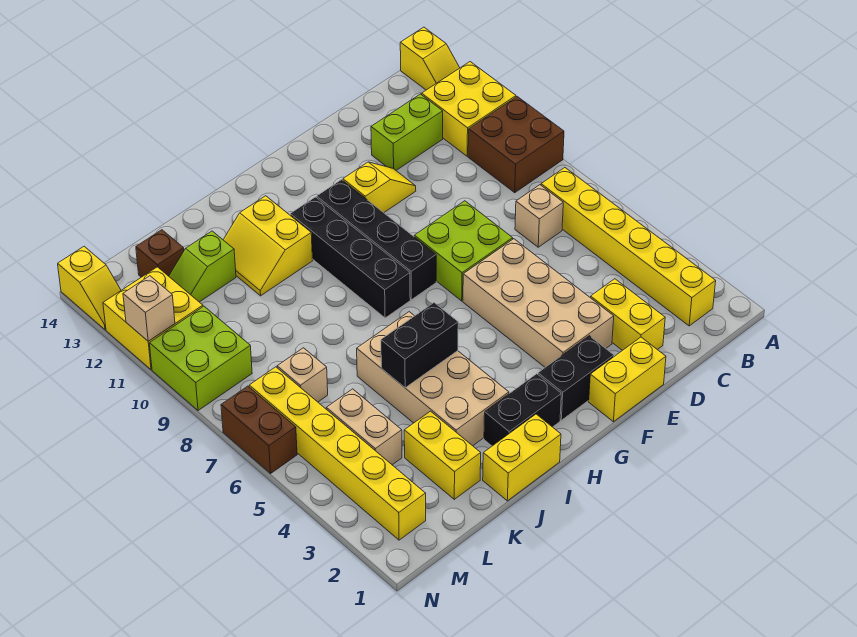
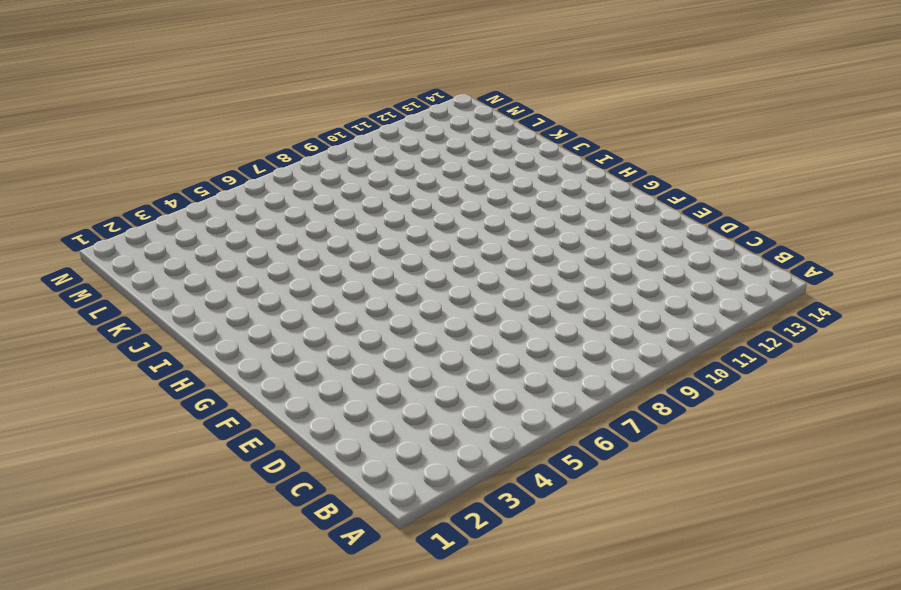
none -> brown brick A9:B10 level 1
none -> yellow brick A11:B12 level 1
none -> yellow slope A13:A14 level 1 top 14
none -> yellow brick B2:B7 level 1

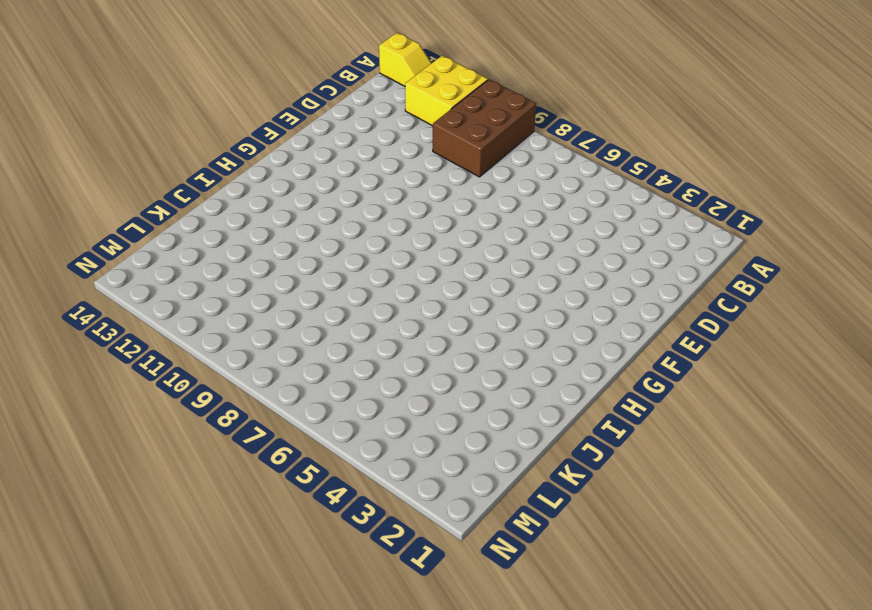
brown brick A9:C10 level 1 -> brown brick A9:B10 level 1
none -> yellow brick B2:B7 level 1
none -> tan brick C7 level 1
none -> lime brick C12:D12 level 1
none -> yellow brick D2:D3 level 1

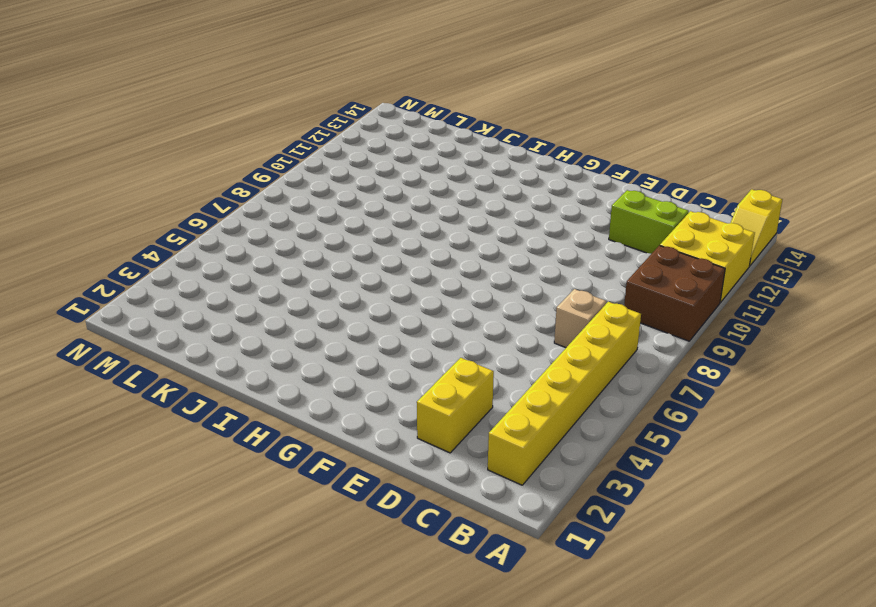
none -> yellow brick E1:F1 level 1
none -> tan brick E3:F6 level 1
none -> lime brick E7:F8 level 1
none -> yellow slope E11:F11 level 1 top F

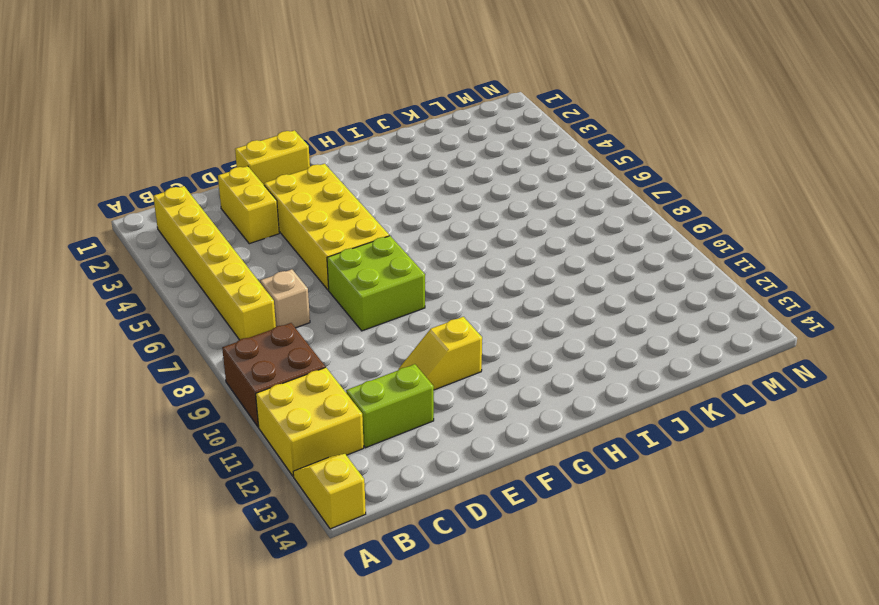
yellow brick E3:F6 level 1 -> tan brick E3:F6 level 1
none -> black brick F2:G2 level 1
none -> black brick G8:G11 level 1
none -> black brick H2:I2 level 1
none -> black brick H8:H11 level 1

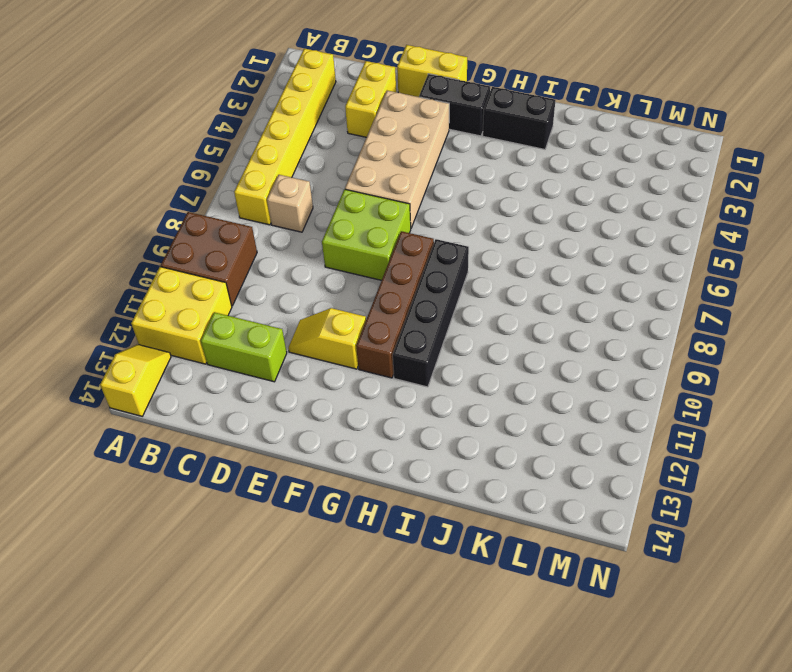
brown brick G8:G11 level 1 -> black brick G8:G11 level 1
none -> yellow brick I1:J1 level 1
none -> tan brick I3:J6 level 1
none -> yellow slope I11:J12 level 1 top I
none -> yellow brick K2:K3 level 1

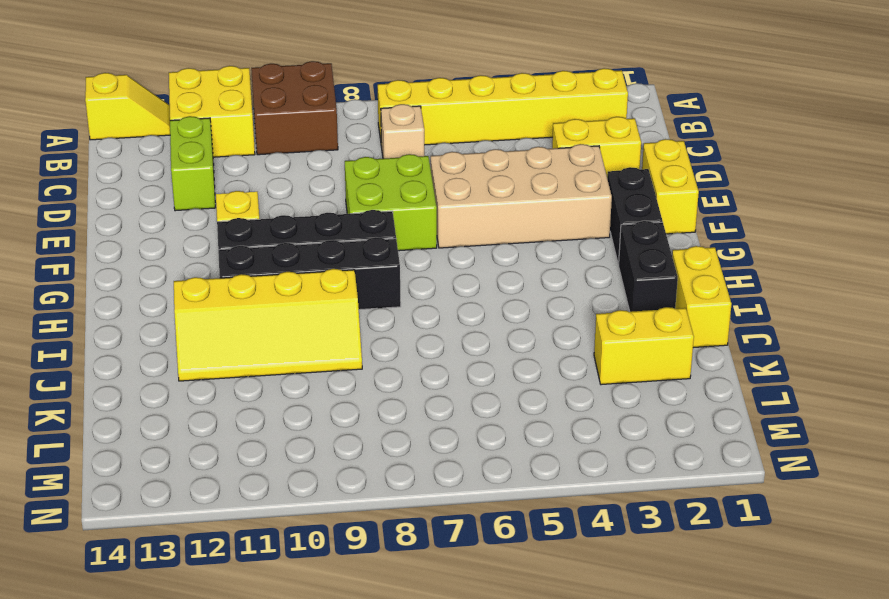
yellow slope I9:J12 level 1 top I -> yellow slope I11:J12 level 1 top I
none -> tan brick I3:J6 level 1
none -> lime slope K12:L12 level 1 top K
none -> tan brick L4:L5 level 1
none -> tan brick L7 level 1

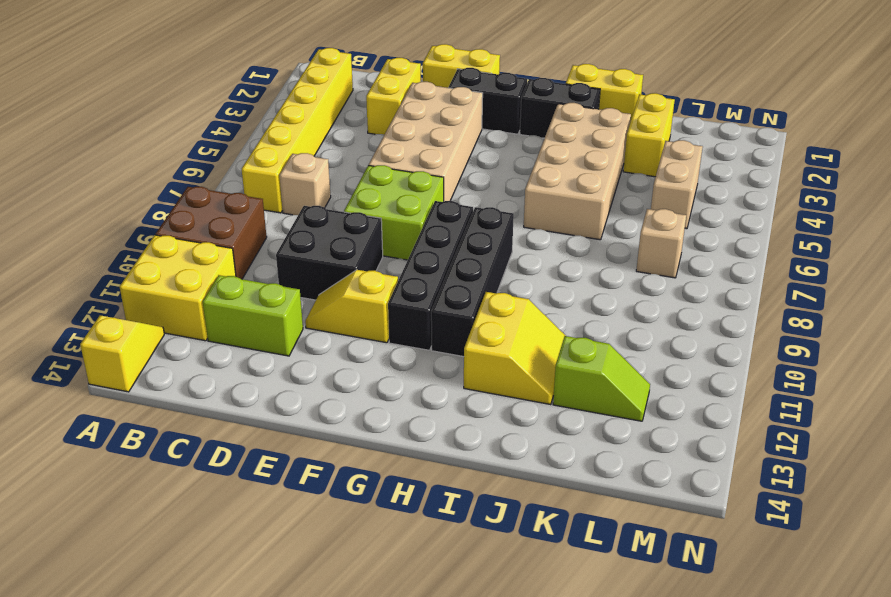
black brick D9:E10 level 1 -> none
none -> brown brick L13 level 1
none -> yellow brick M2:M7 level 1
none -> lime brick M9:N10 level 1
none -> yellow brick M11:N12 level 1

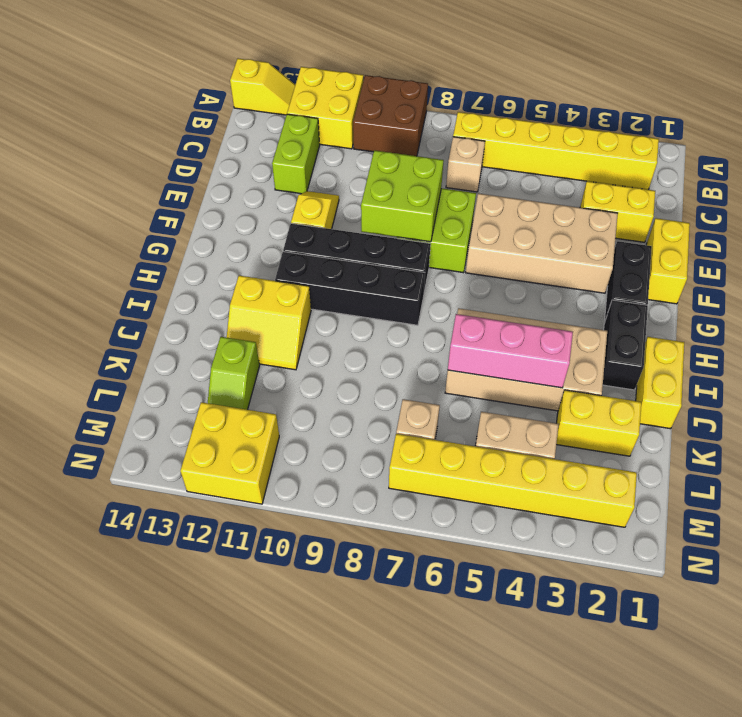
lime brick E8:F9 level 2 -> lime brick M9:N10 level 1
pink brick J4:J6 level 2 -> black brick I5:J5 level 2
none -> brown brick L13 level 1
none -> brown brick N6:N7 level 1
none -> yellow slope N13:N14 level 1 top 14
none -> tan brick N11 level 2

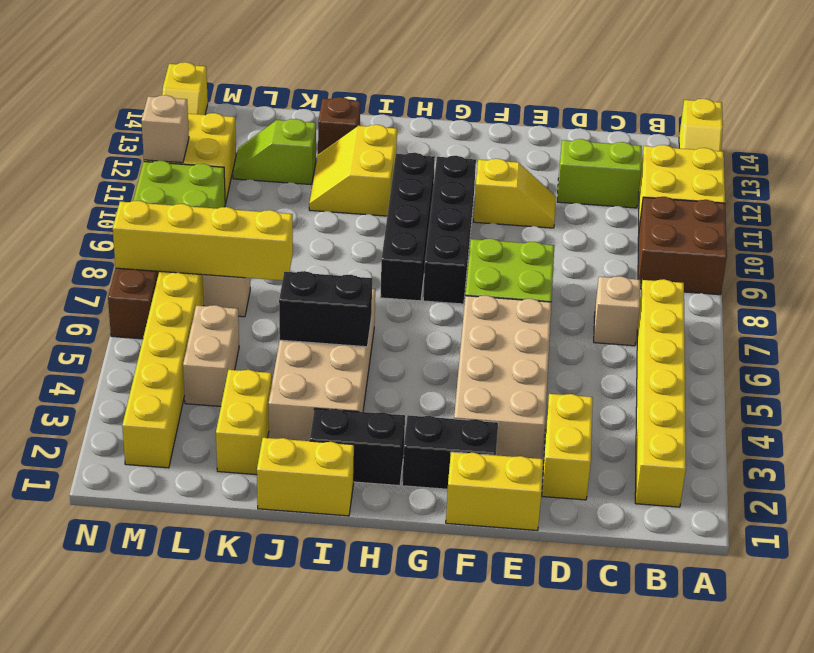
brown brick J13 level 1 -> brown brick L13 level 1
yellow brick K7:N7 level 2 -> none

